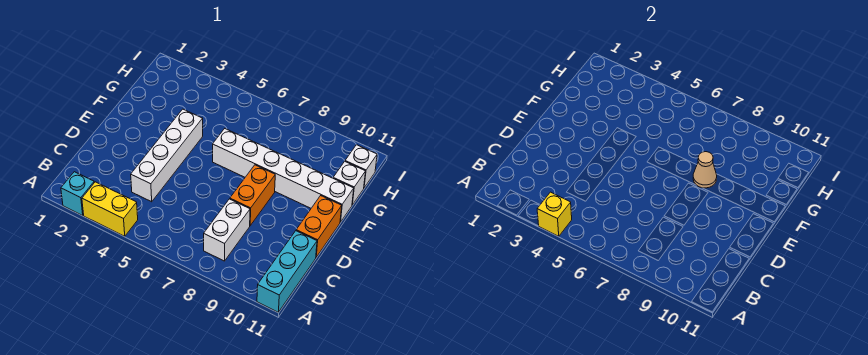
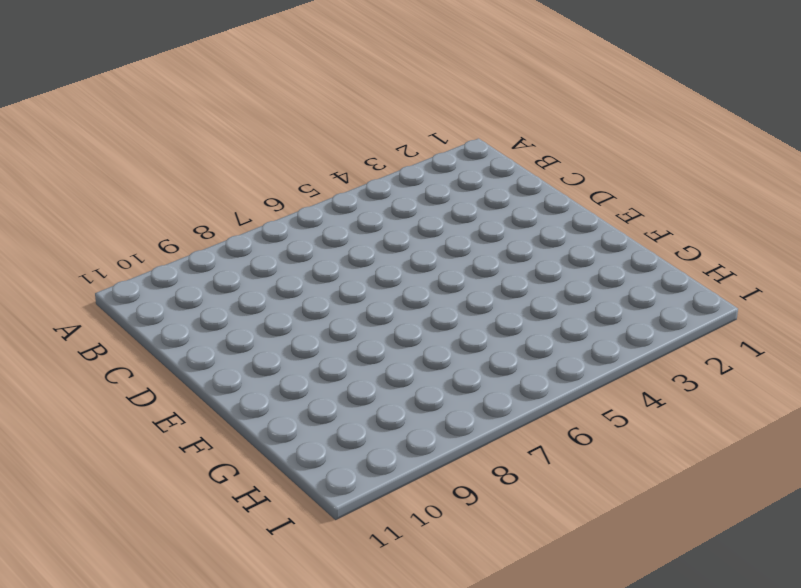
none -> cyan brick A2 level 1
none -> yellow brick A3:A4 level 1
none -> cyan brick A11:C11 level 1

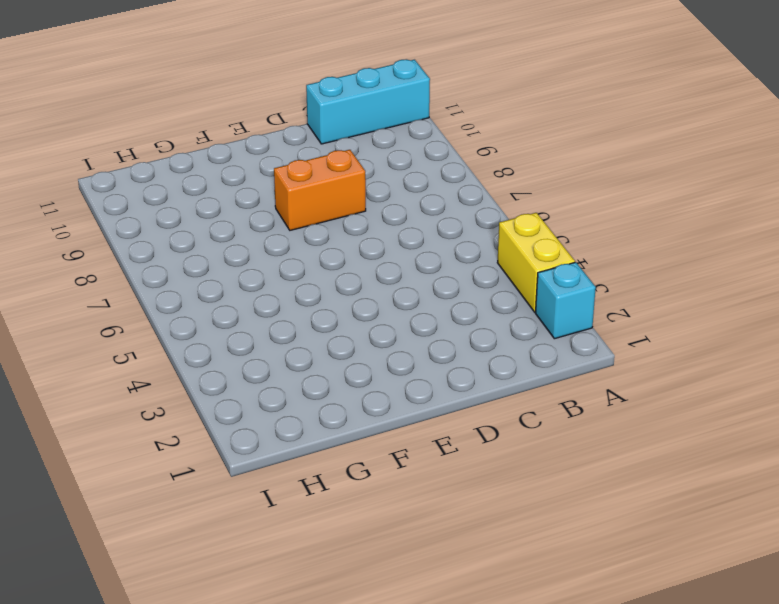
none -> white brick B8:C8 level 1
none -> white brick C4:F4 level 1
none -> orange brick D11:E11 level 1

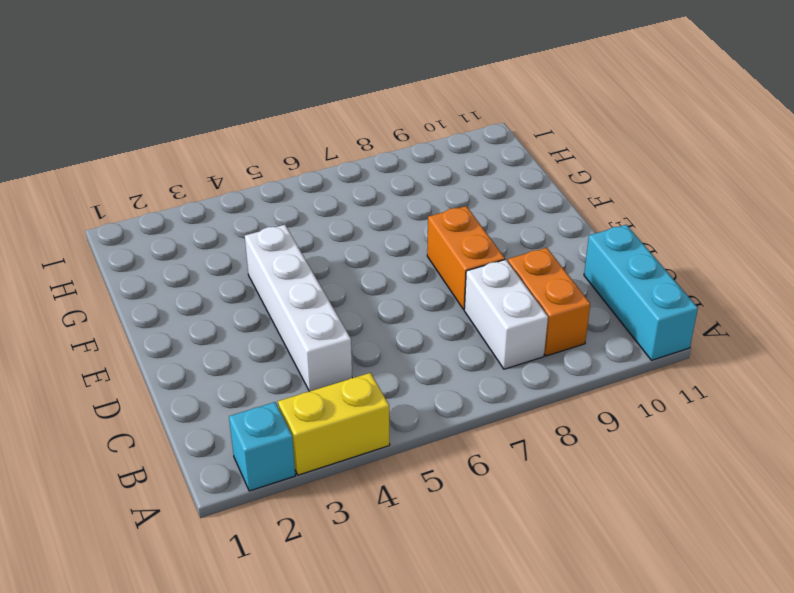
orange brick B9:C9 level 1 -> orange brick D11:E11 level 1
none -> white brick F6:F11 level 1
none -> white brick G11 level 1
none -> white brick H11 level 1

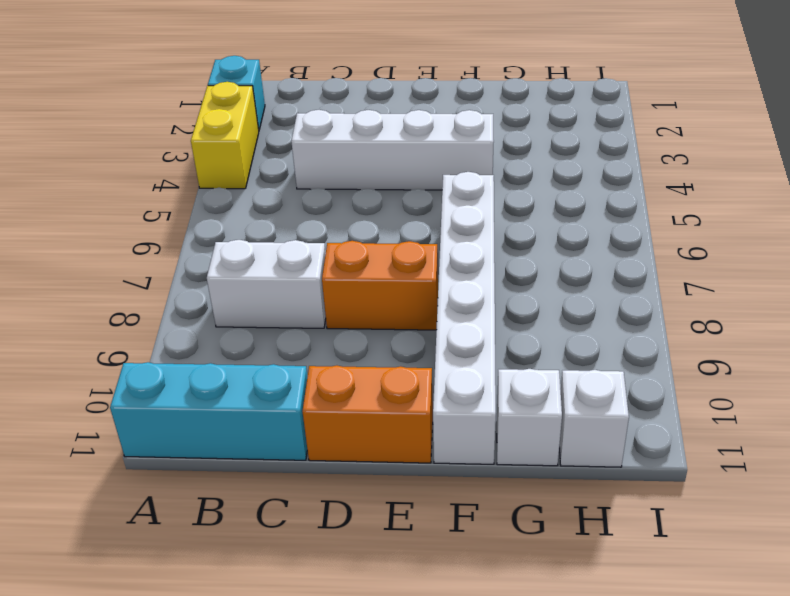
none -> yellow brick A4 level 2
none -> tan cone F8 level 2

